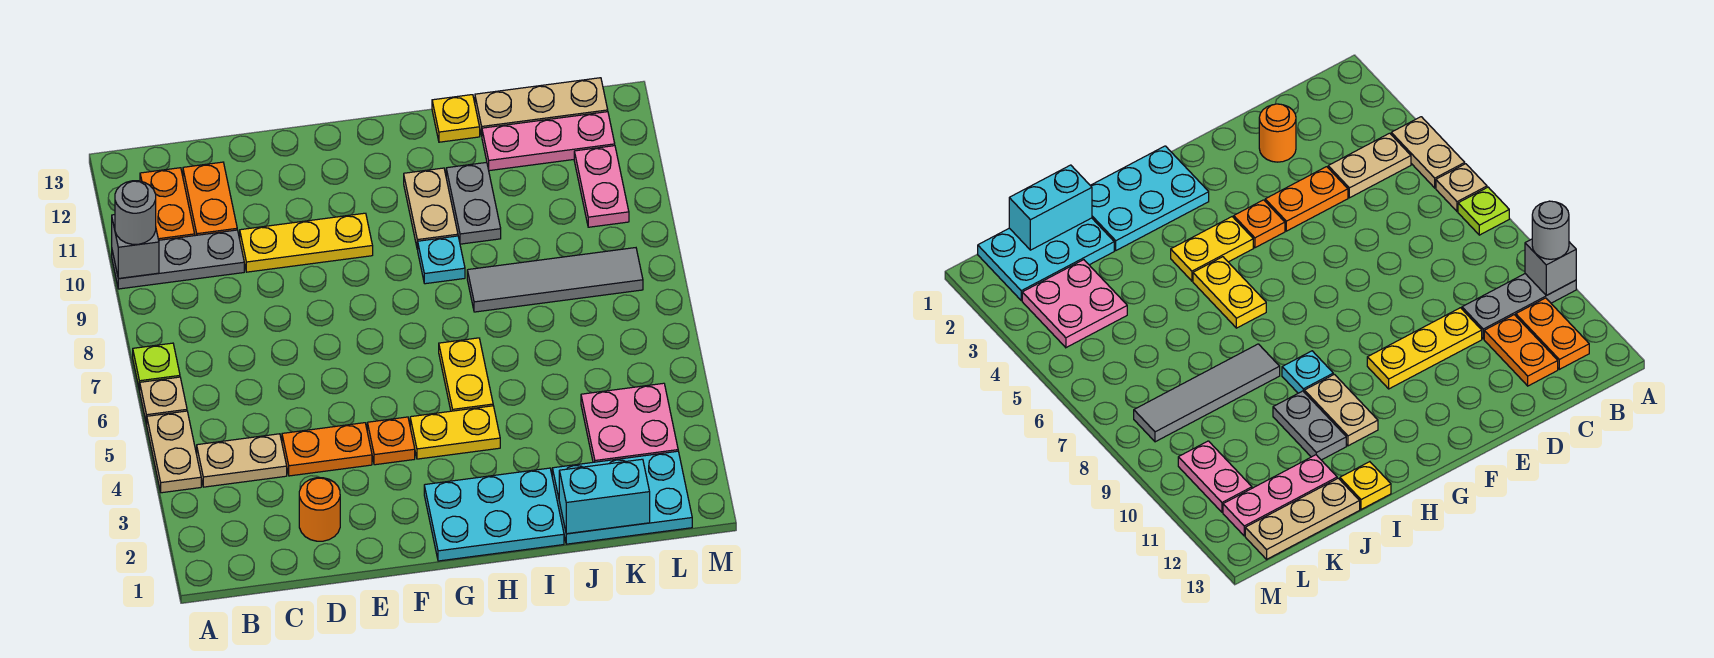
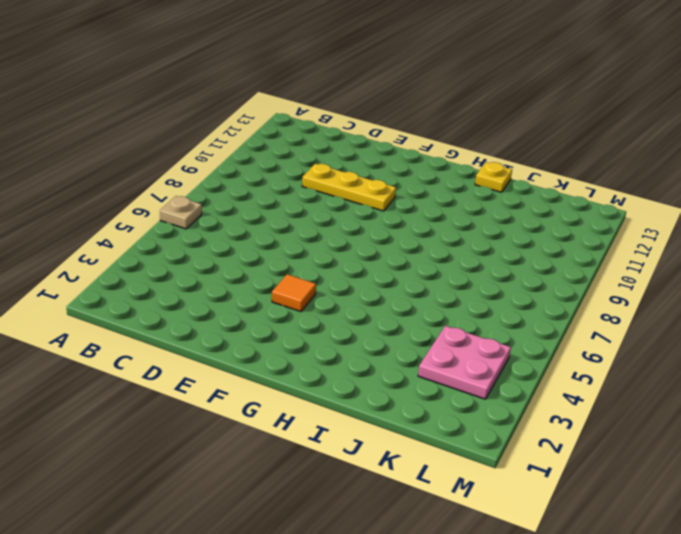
orange tile F4 level 1 -> orange plate F4 level 1
none -> tan plate A4:A5 level 1
none -> lime plate A7 level 1
none -> grey plate A10:C10 level 1

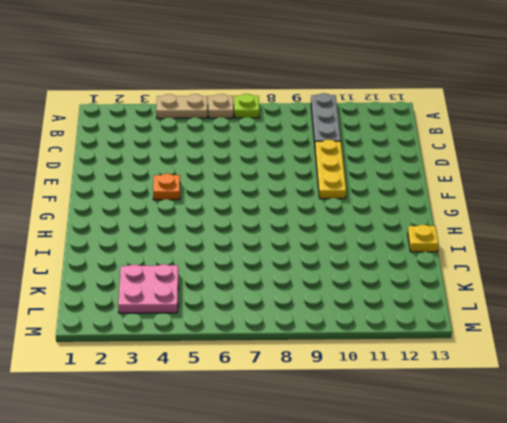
none -> tan plate B4:C4 level 1
none -> orange plate B11:B12 level 1
none -> orange plate C11:C12 level 1

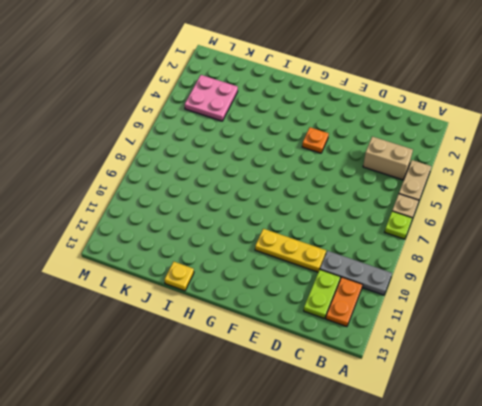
tan brick B4:C4 level 1 -> tan plate B4:C4 level 1
lime plate C11:C12 level 1 -> orange plate C11:C12 level 1
none -> orange round brick D2 level 1
none -> orange plate D4:E4 level 1
none -> cyan plate G1:I2 level 1

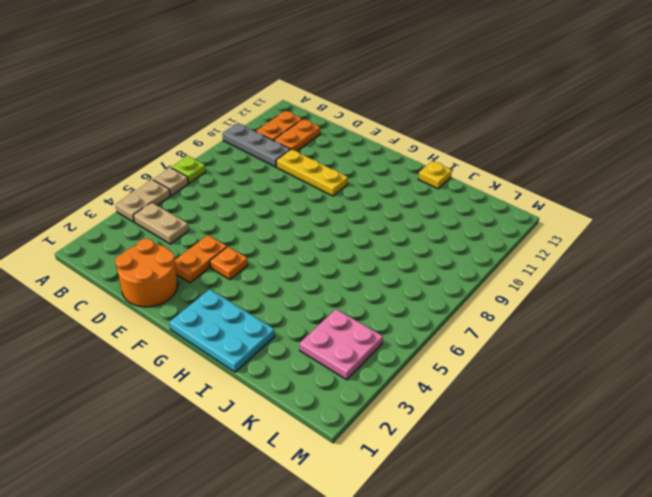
orange round brick D1:E2 level 1 -> orange round brick D2 level 1
orange plate E3:E4 level 1 -> orange plate D4:E4 level 1
none -> yellow plate G4:H4 level 1
none -> yellow plate H5:H6 level 1
none -> cyan plate H9 level 1

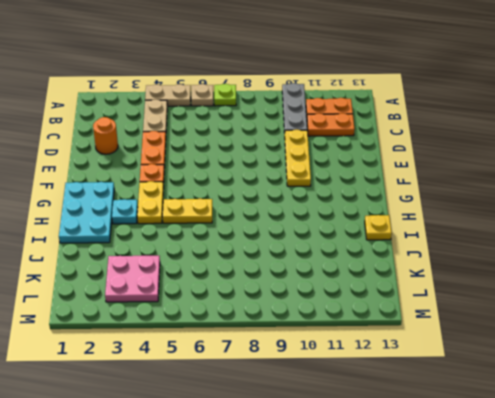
cyan plate H3 level 1 -> cyan plate H9 level 1
none -> tan plate H10:H11 level 1
none -> grey tile I8:L8 level 1
none -> grey plate I10:I11 level 1

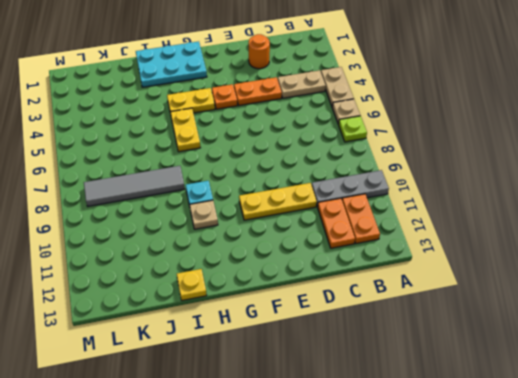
tan plate H10 level 1 -> tan plate H10:H11 level 1
none -> grey plate I10:I11 level 1
none -> cyan plate J1:L2 level 1
none -> pink plate J12:L12 level 1

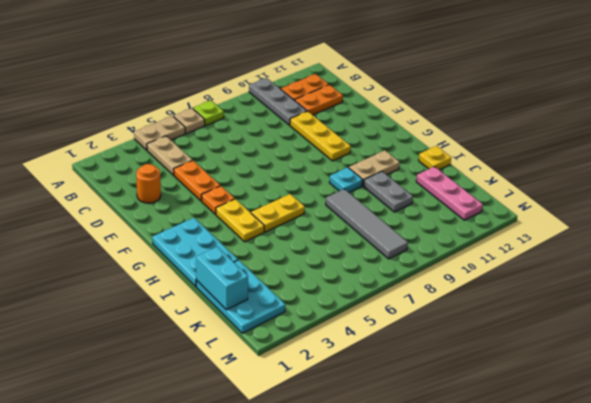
grey plate I10:J10 level 1 -> grey plate I10:I11 level 1
none -> tan plate J13:L13 level 1
none -> pink plate K3:L4 level 1
none -> pink plate L10:L11 level 1

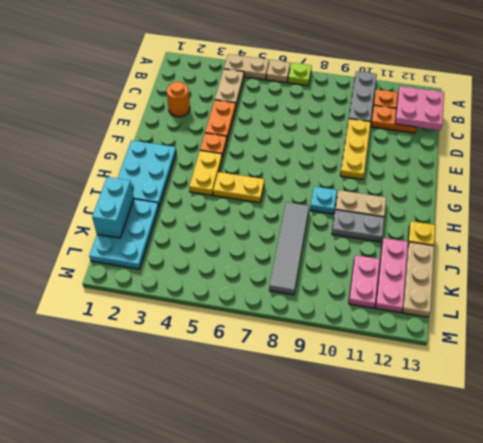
pink plate B12:C13 level 2 -> pink plate K3:L4 level 1
pink plate K11:L11 level 1 -> pink plate L10:L11 level 1
none -> grey brick A10 level 2
none -> grey round brick A10 level 3

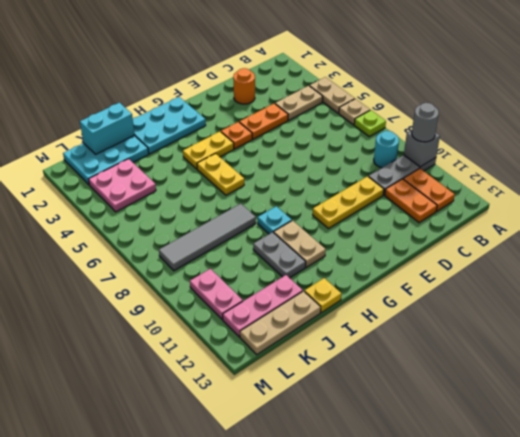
cyan round brick B9 level 1 -> none

